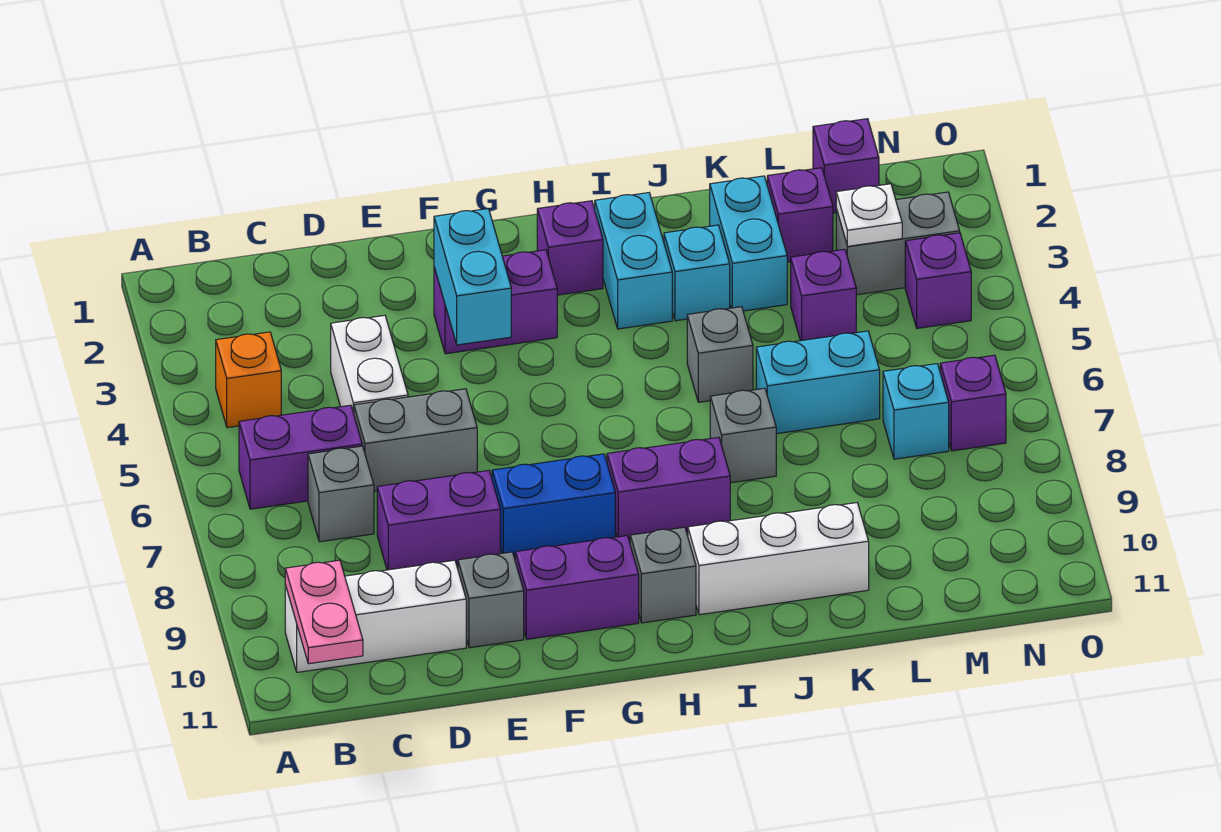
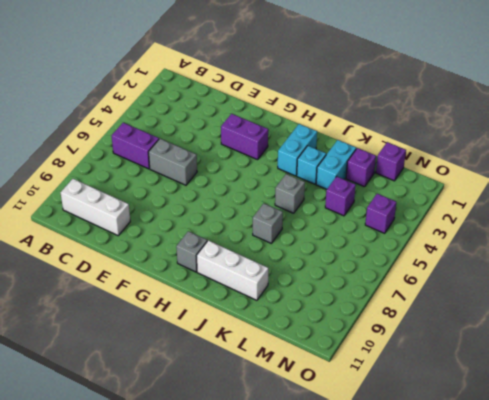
none -> orange brick B4 level 1
none -> grey brick C7 level 1
none -> white brick D4:D5 level 1
none -> purple brick D8:E8 level 1

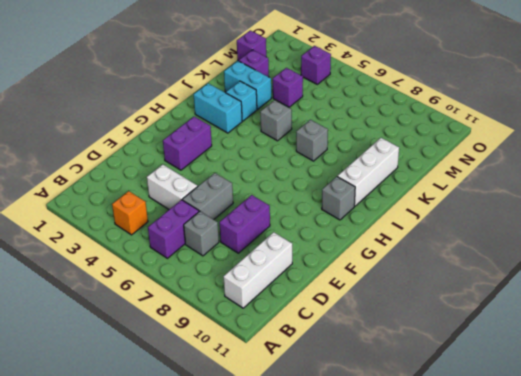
none -> grey brick E10 level 1
none -> blue brick F8:G8 level 1
none -> purple brick F10:G10 level 1
none -> purple brick H2 level 1

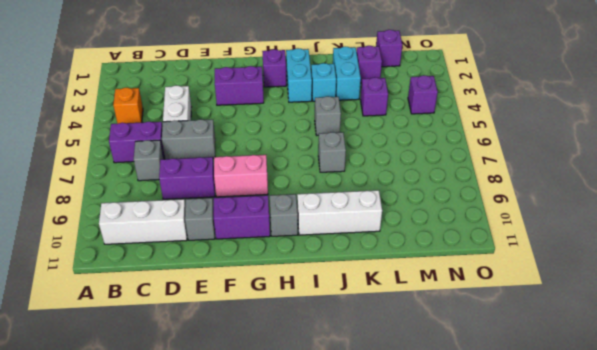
pink brick F8:G8 level 1 -> blue brick F8:G8 level 1
none -> purple brick H8:I8 level 1
none -> cyan brick K6:L6 level 1
none -> grey brick M3:N3 level 1
none -> cyan brick M7 level 1

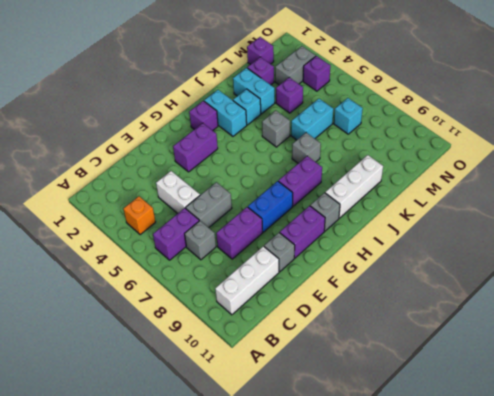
none -> purple brick N7 level 1
none -> pink plate B10:B11 level 2
none -> cyan brick F3:F4 level 2
none -> white plate M3 level 2

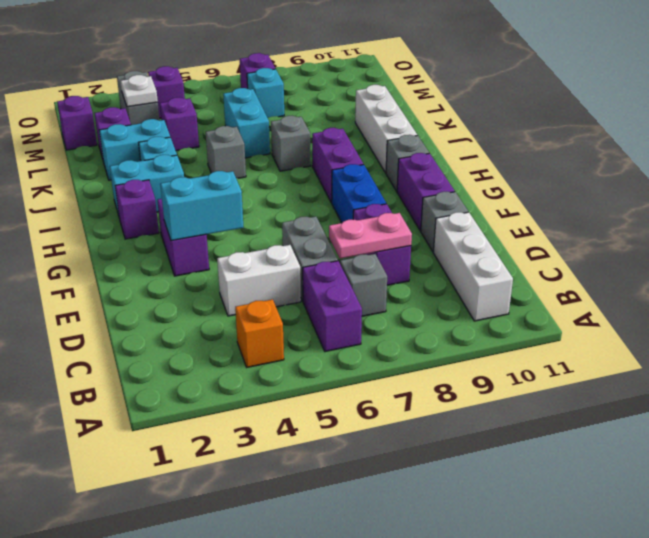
pink plate D7:D8 level 2 -> pink plate B10:B11 level 2

